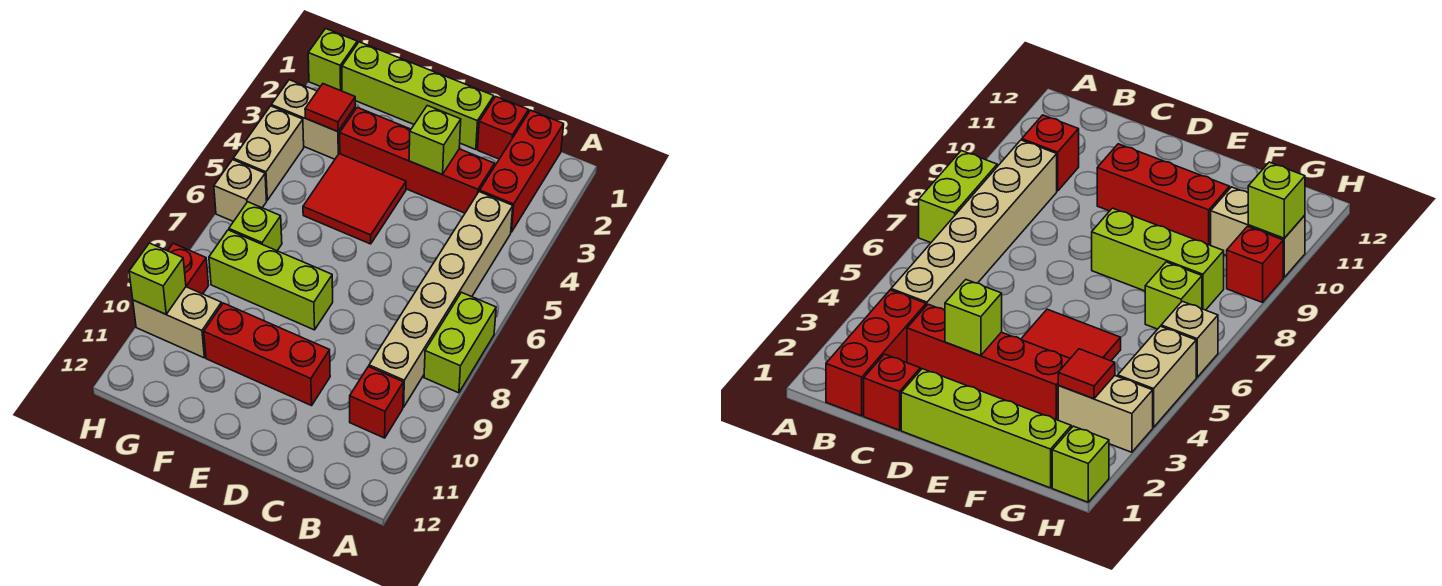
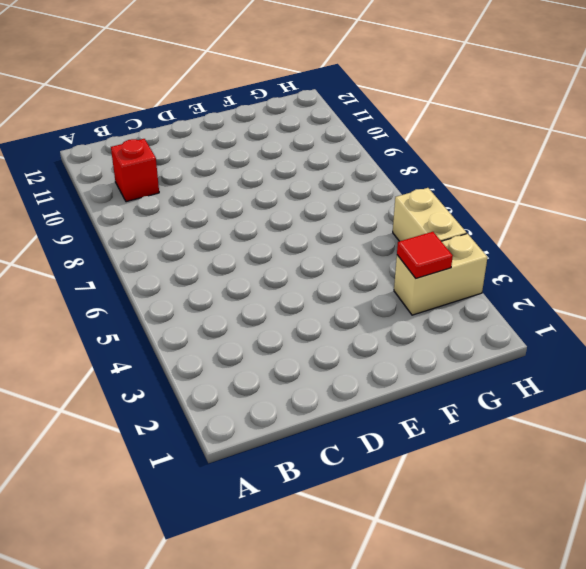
none -> lime brick A7:A8 level 1
none -> red brick B1:B3 level 1
none -> tan brick B4:B9 level 1

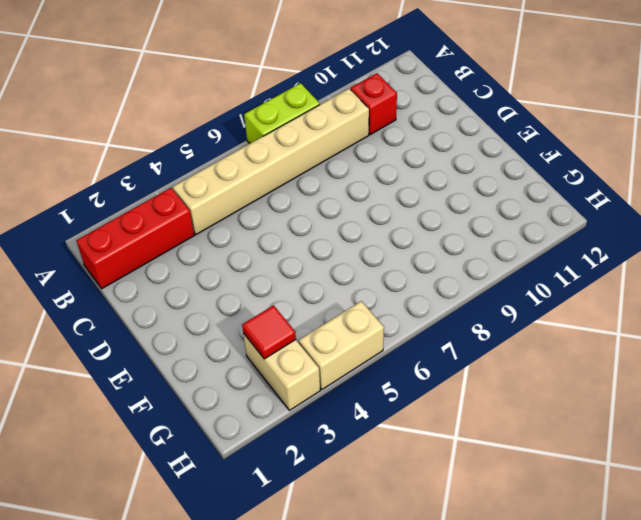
none -> red brick C1 level 1
none -> red brick C3:F3 level 1
none -> lime brick D1:G1 level 1

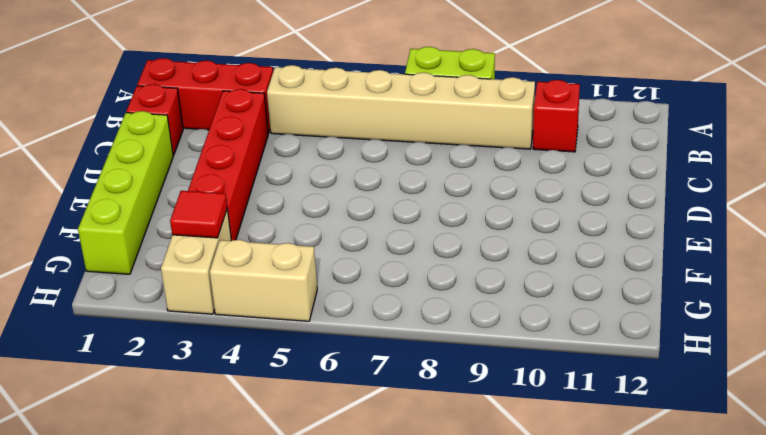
none -> red brick D10:F10 level 1
none -> red tile E4:F5 level 1
none -> lime brick E8:G8 level 1

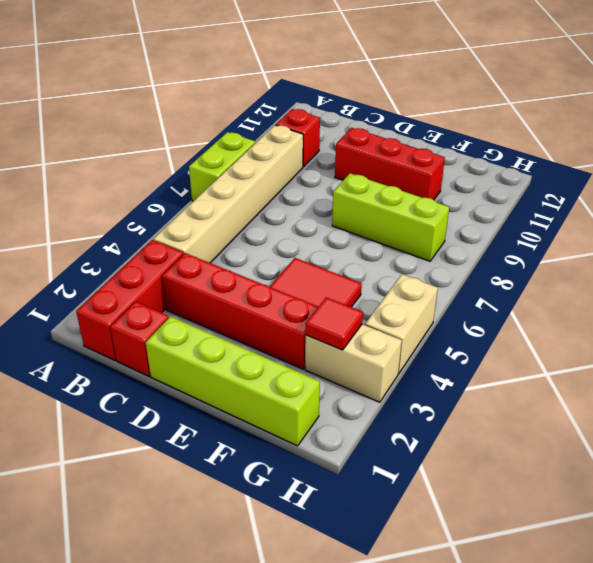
none -> lime brick G7 level 1
none -> tan brick G10:H10 level 1
none -> lime brick H1 level 1

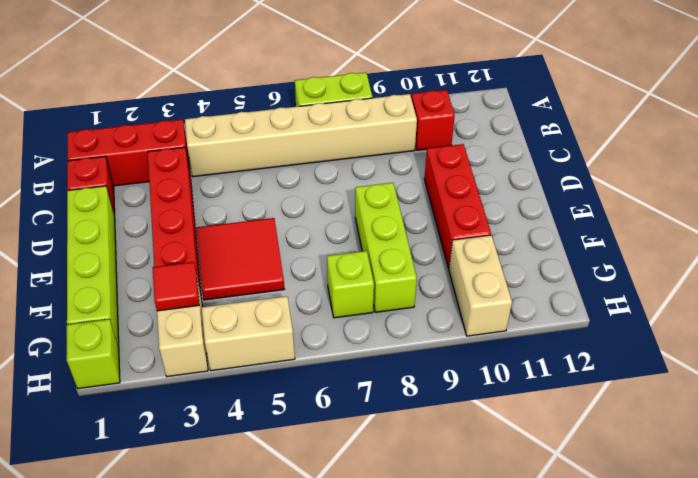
none -> tan brick H6 level 1
none -> red brick H9 level 1
none -> lime brick D3 level 2

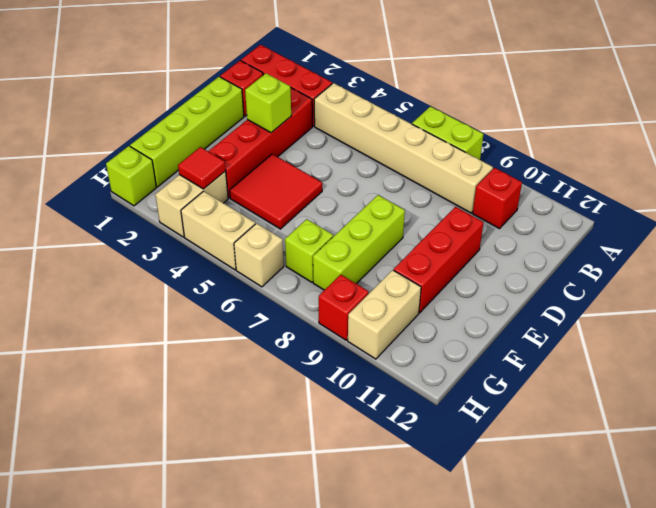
none -> lime brick H10 level 2

